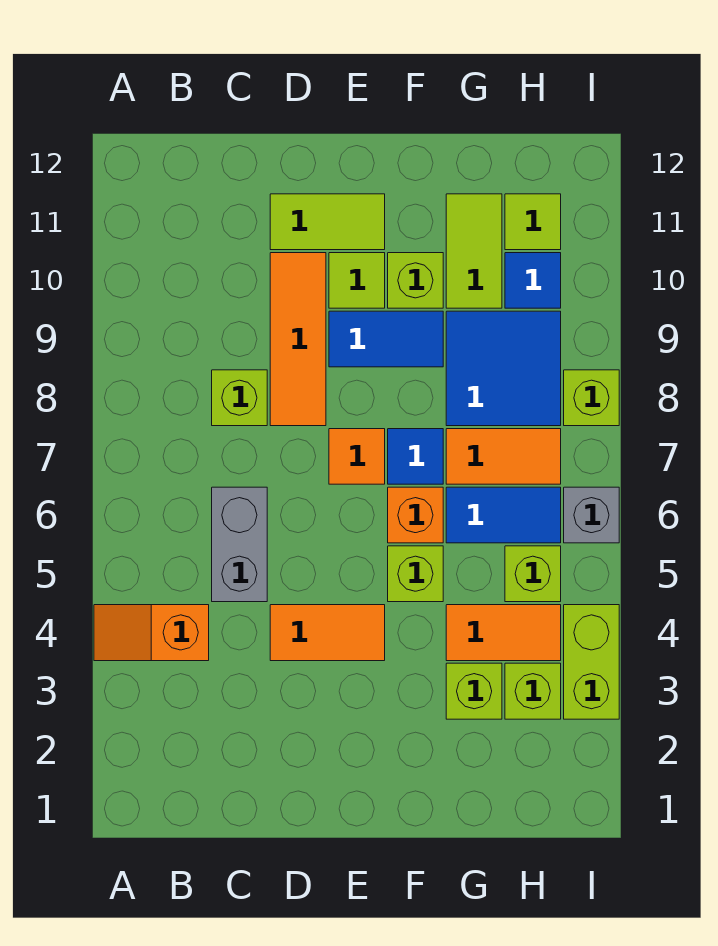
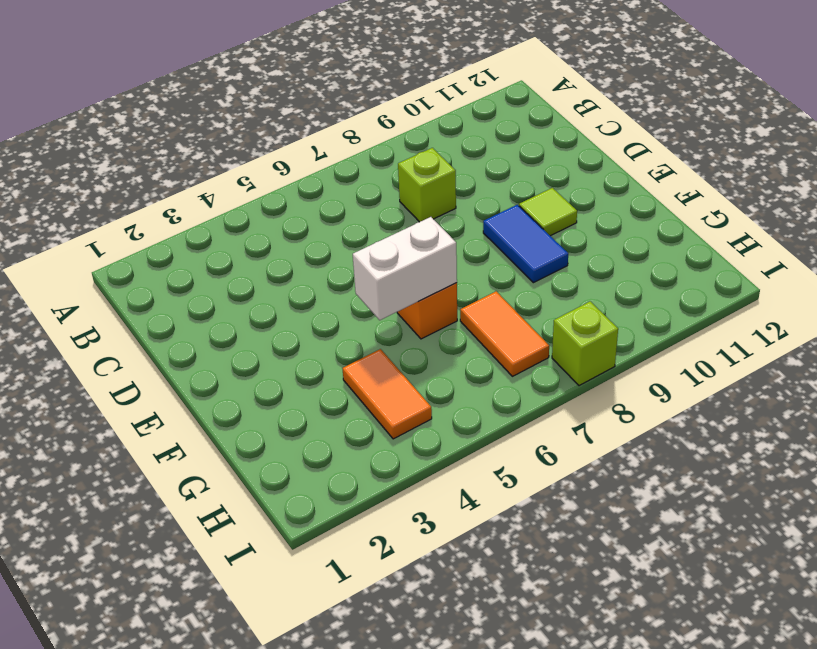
white brick F5:F6 level 2 -> none
none -> orange slope A4:B4 level 1 top B
none -> grey brick C5:C6 level 1
none -> orange tile D4:E4 level 1

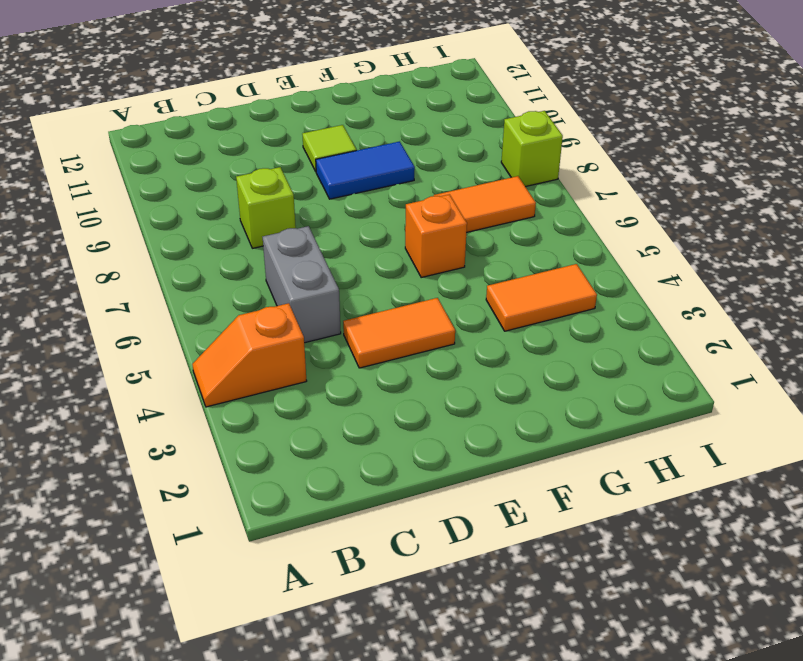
none -> orange tile D8:D10 level 1
none -> lime tile D11:E11 level 1
none -> orange tile E7 level 1

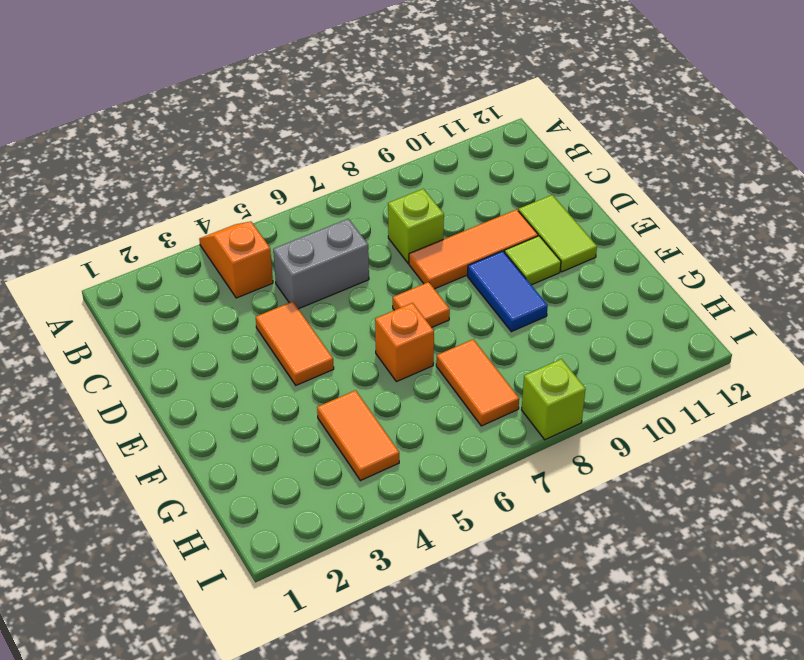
none -> lime brick F5 level 1
none -> blue tile F7 level 1
none -> lime brick F10 level 1

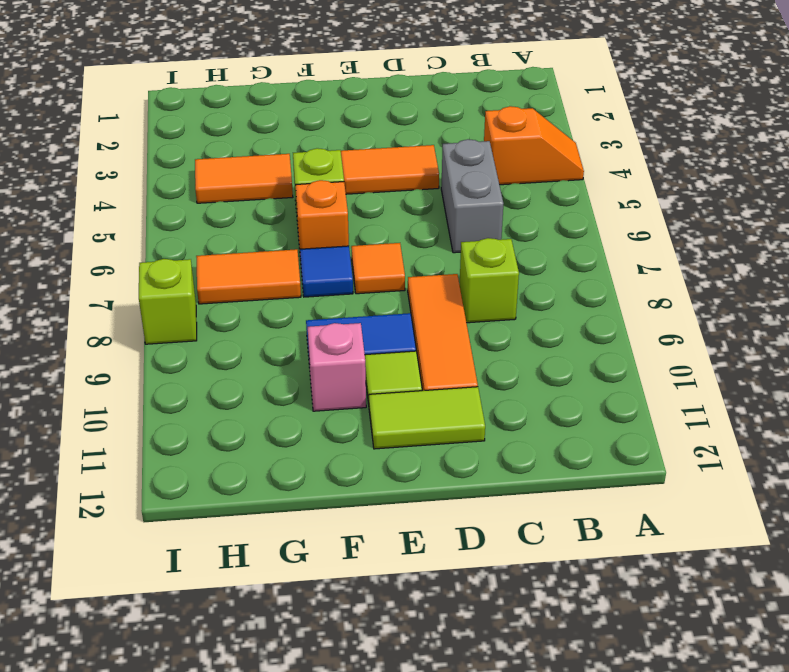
pink brick F10 level 1 -> lime brick F10 level 1
none -> lime brick G3 level 1
none -> blue tile G6:H6 level 1
none -> blue tile G8:H9 level 1

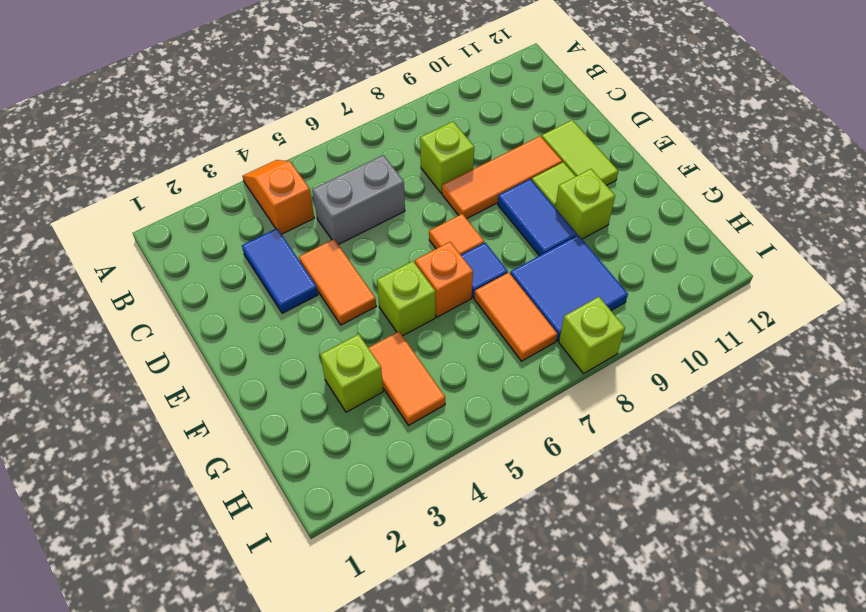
blue tile C3:D3 level 1 -> blue tile G6:H6 level 1
none -> lime tile G10:G11 level 1
none -> lime brick H3 level 1
none -> lime brick H5 level 1

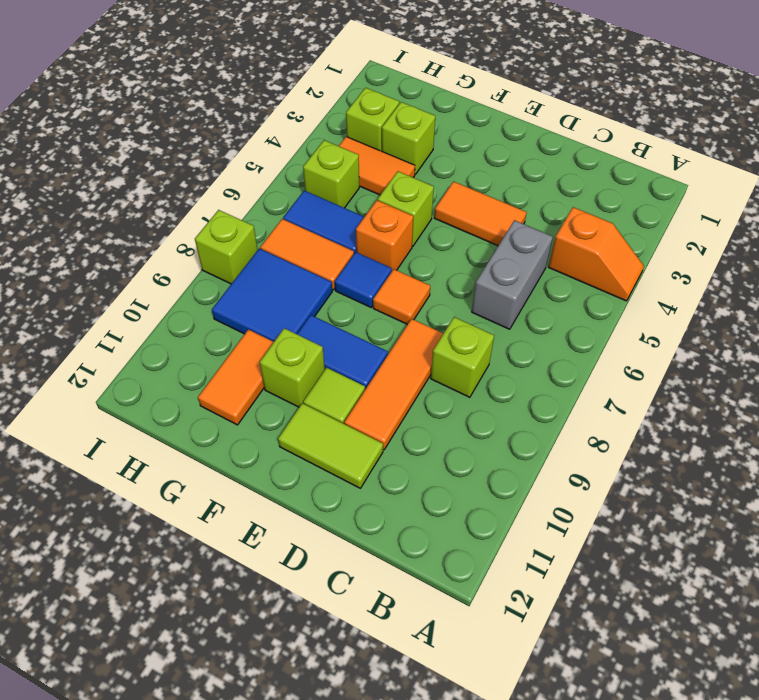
orange tile G10:G11 level 1 -> lime tile G10:G11 level 1
none -> blue tile H10 level 1
none -> lime tile H11 level 1
none -> lime brick I3:I4 level 1

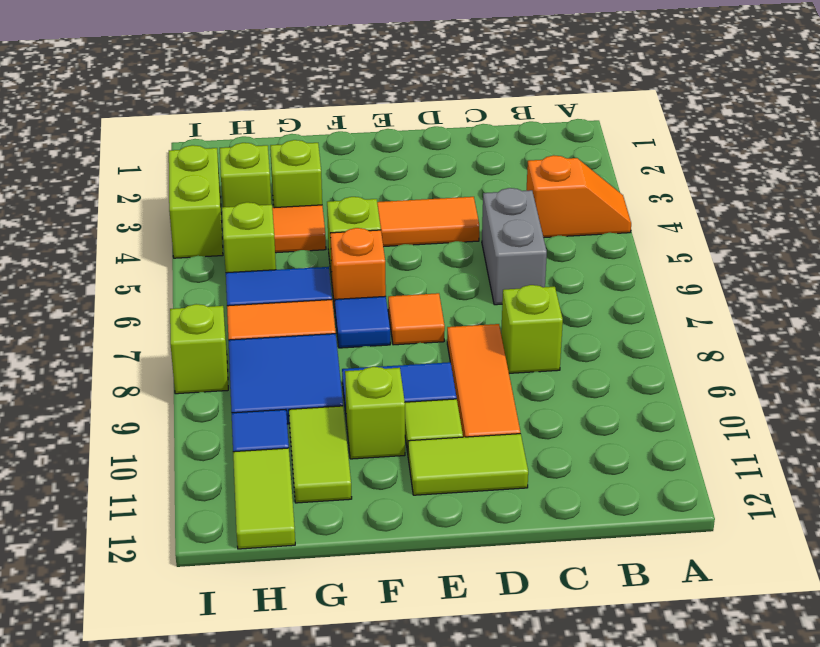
lime tile H11:H12 level 1 -> lime tile H11 level 1
none -> grey brick I6 level 1

